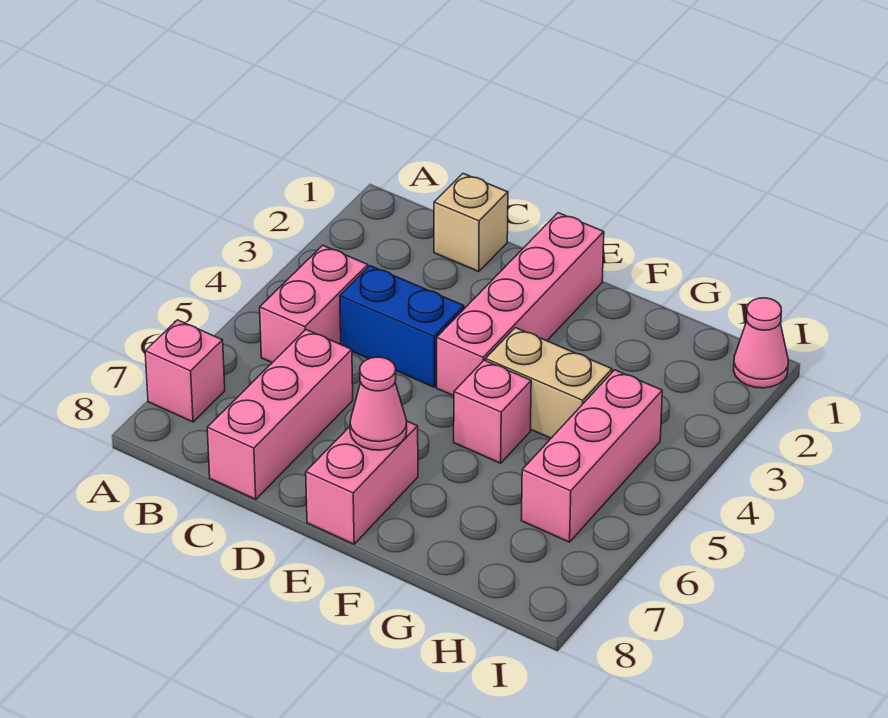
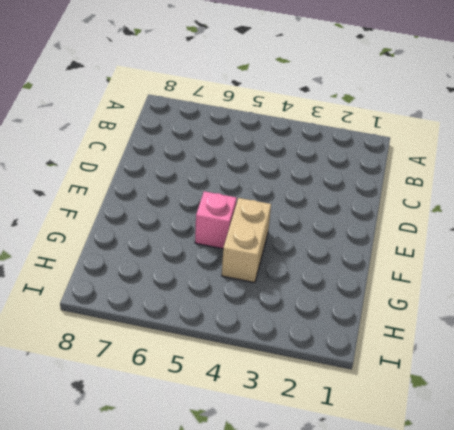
none -> pink brick A7 level 1
none -> pink brick B4:B5 level 1
none -> tan brick C1 level 1

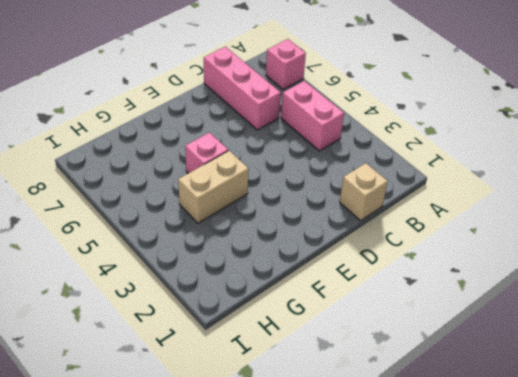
none -> blue brick C4:D4 level 1
none -> pink brick E1:E4 level 1
none -> pink brick E7:E8 level 1

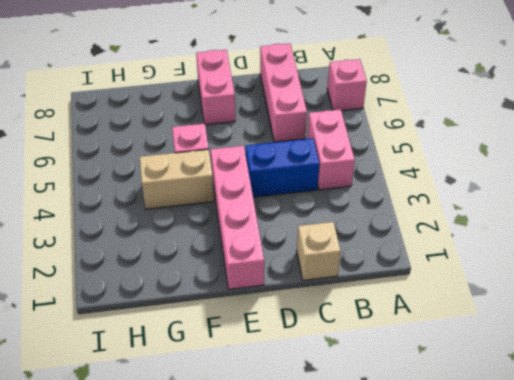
none -> pink brick H4:H6 level 1
none -> pink cone I1 level 1
none -> pink cone E7 level 2

